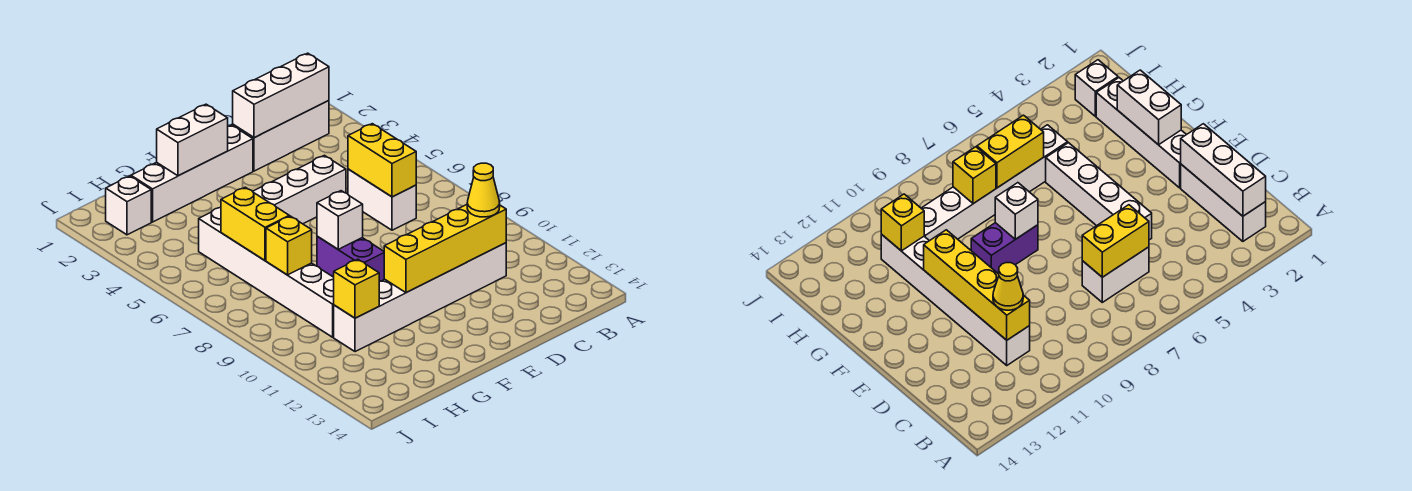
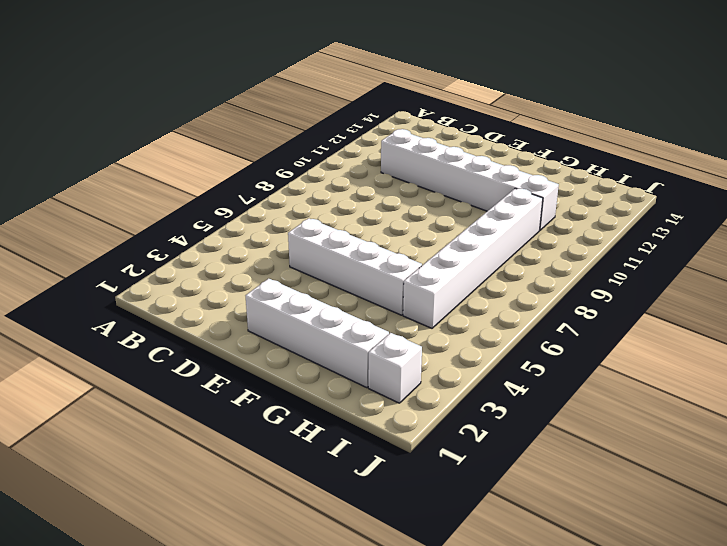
none -> white brick B2:D2 level 1
none -> white brick C6:C7 level 1
none -> purple brick F8:F9 level 1

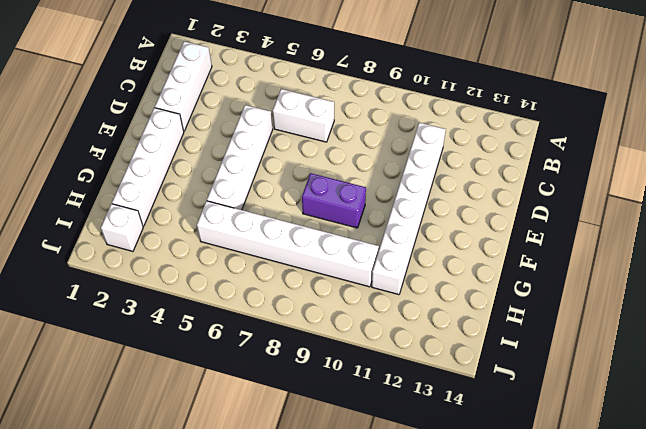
none -> white brick B2:D2 level 2
none -> yellow brick C6:C7 level 2
none -> yellow brick C11:F11 level 2

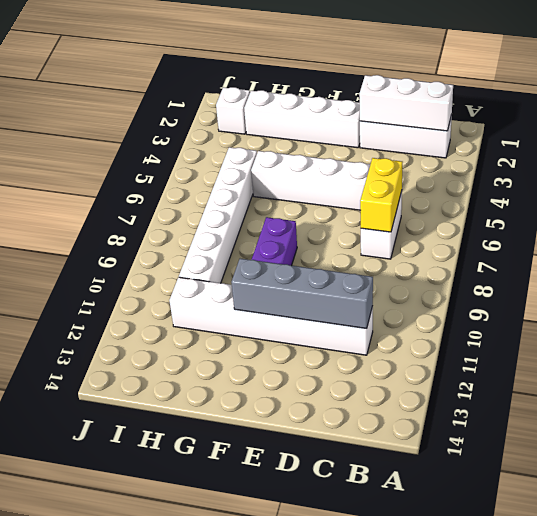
grey brick C11:F11 level 2 -> yellow brick C11:F11 level 2
none -> white brick F2:G2 level 2
none -> white brick F8 level 2
none -> yellow brick H6:H7 level 2

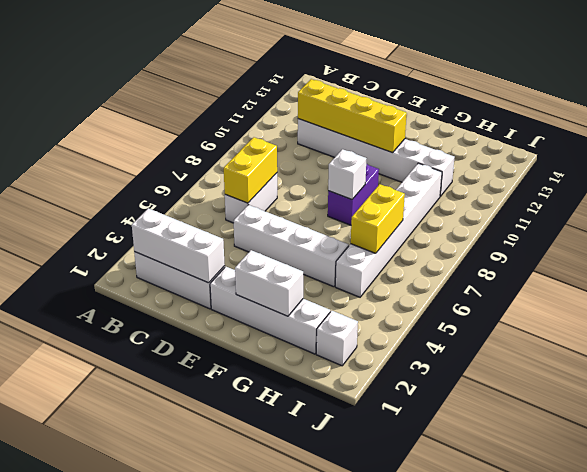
none -> yellow brick H8 level 2
none -> yellow brick H11 level 2
none -> yellow cone C11 level 3

